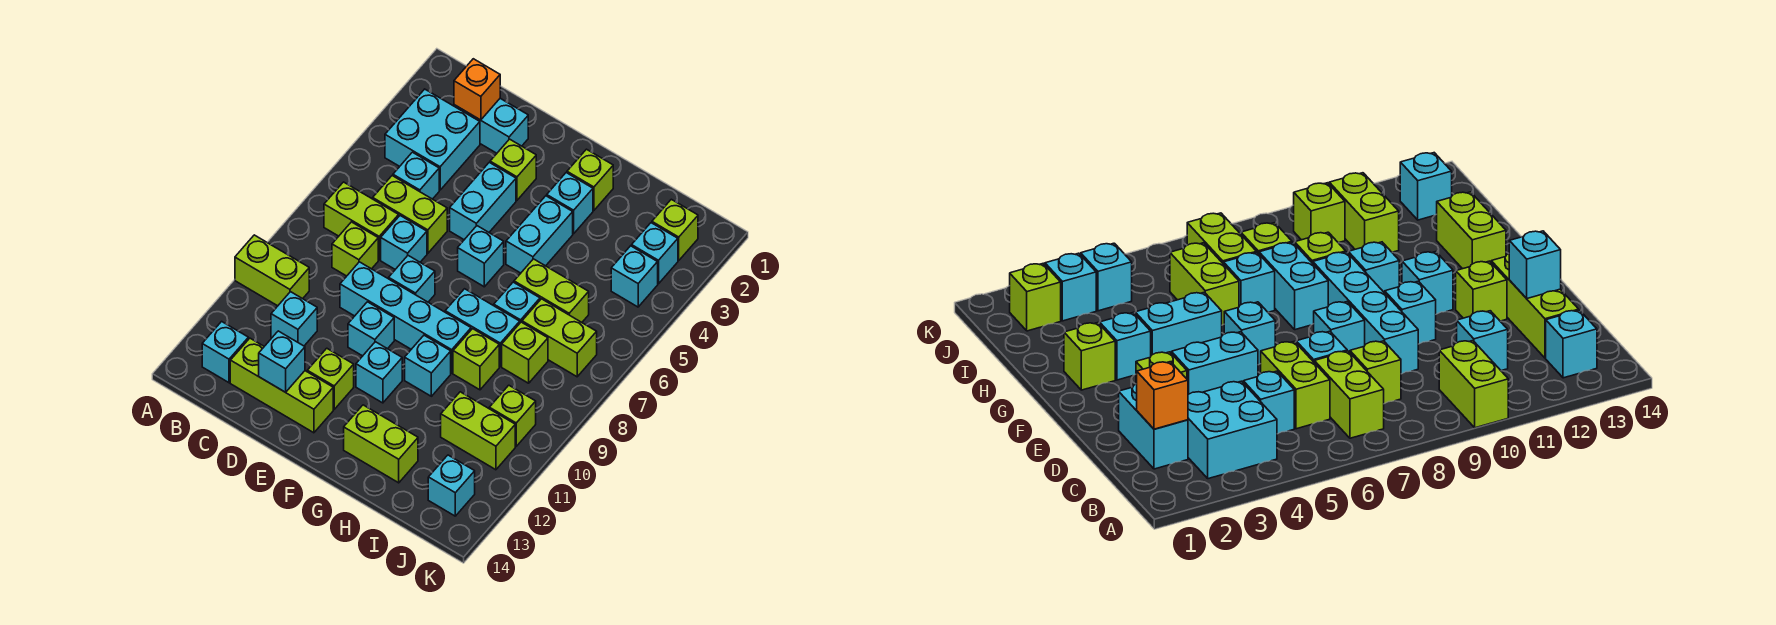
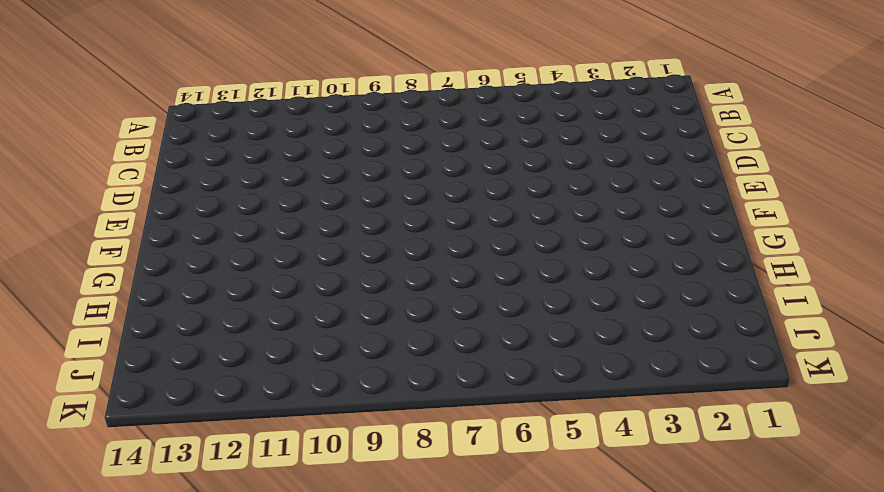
none -> lime brick A10:B10 level 1
none -> cyan brick B3:C4 level 1
none -> lime brick B7:C7 level 1
none -> cyan brick B13 level 1

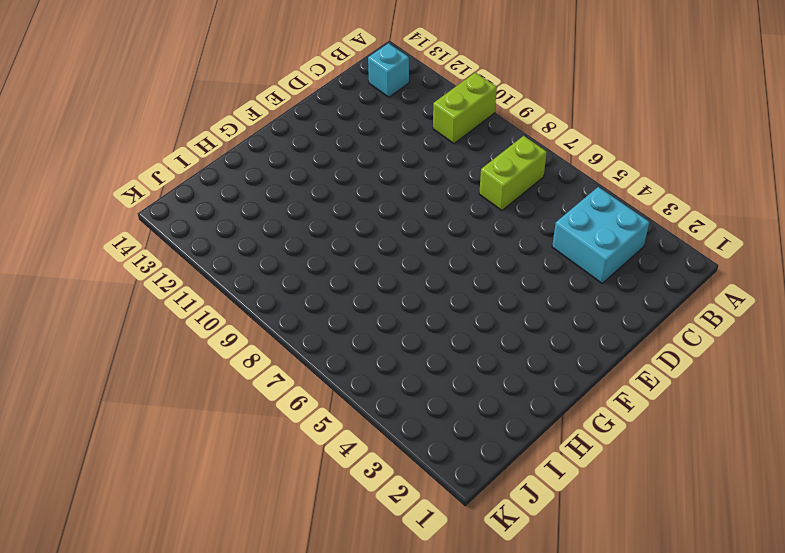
none -> cyan brick C2:D2 level 1
none -> cyan brick C5 level 1
none -> lime brick C6:D6 level 1
none -> lime brick C8 level 1

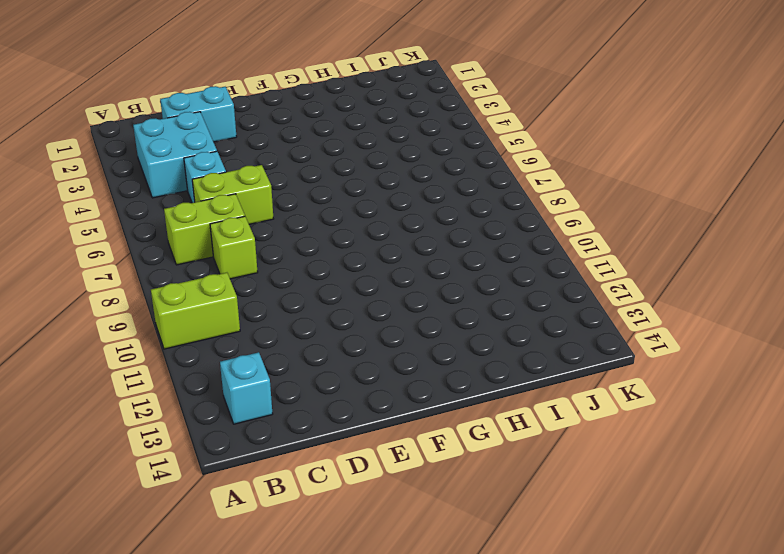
none -> cyan brick C11 level 1
none -> lime brick C13:E13 level 1
none -> cyan brick D7 level 1
none -> cyan brick D9:G9 level 1

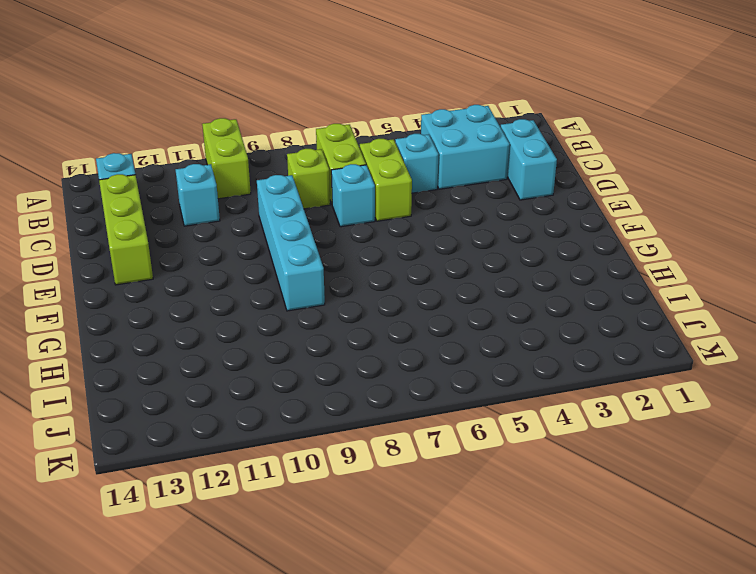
none -> lime brick E3 level 1
none -> cyan brick E4:E5 level 1
none -> cyan brick E8 level 1
none -> cyan brick E10 level 1

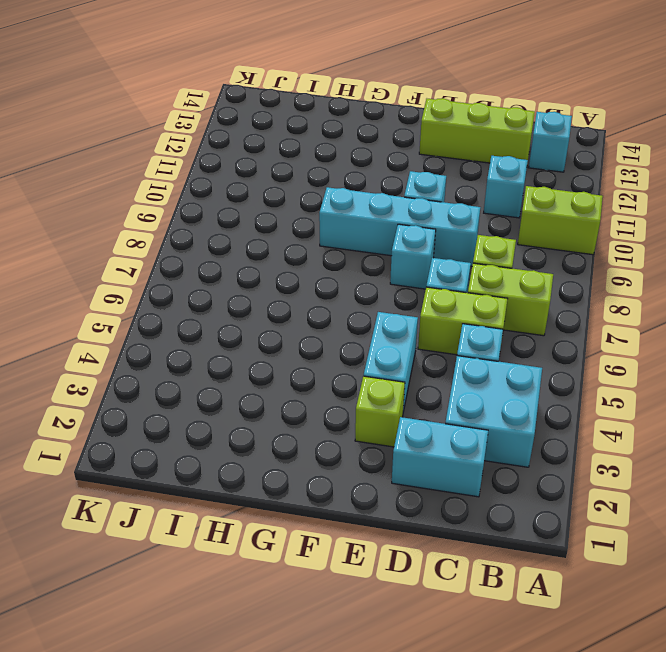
none -> lime brick E12 level 1
none -> cyan brick F6 level 1
none -> cyan brick F11 level 1
none -> lime brick G2 level 1

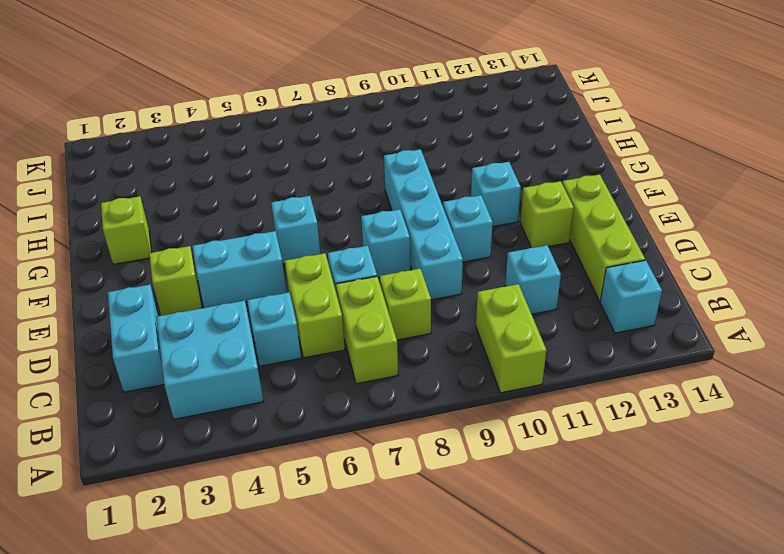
none -> cyan brick G3 level 1
none -> cyan brick G4:G5 level 1
none -> cyan brick G8:H8 level 1
none -> cyan brick G10 level 1

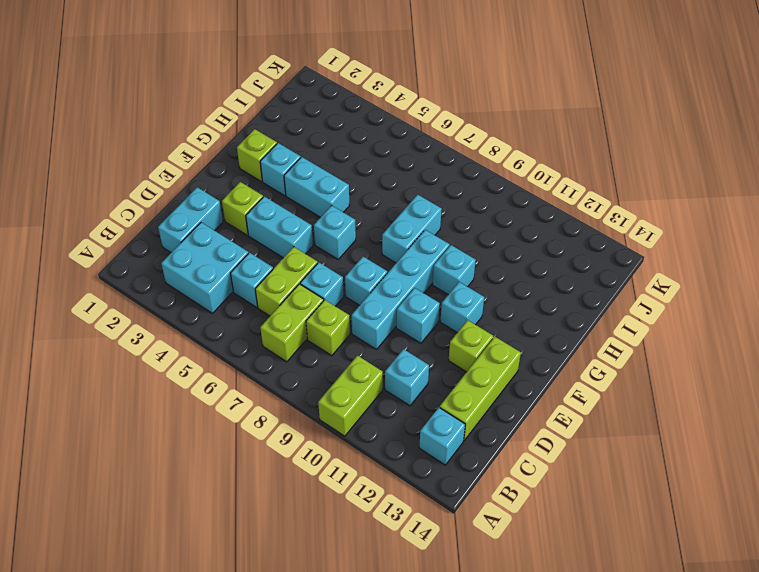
none -> lime brick G13:H13 level 1
none -> lime brick H6:I6 level 1
none -> cyan brick H7 level 1
none -> lime brick H9 level 1

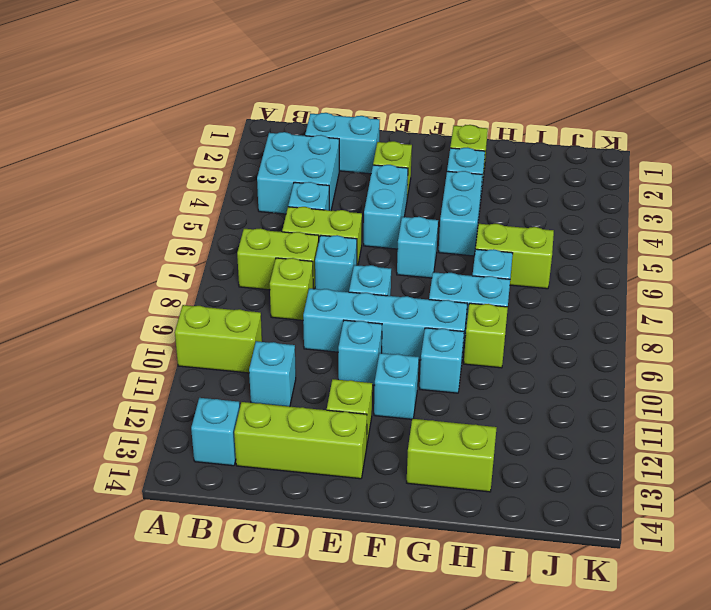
none -> lime brick I7:J7 level 1
none -> lime brick I8 level 1
none -> lime brick I11:J11 level 1
none -> lime brick J2 level 1

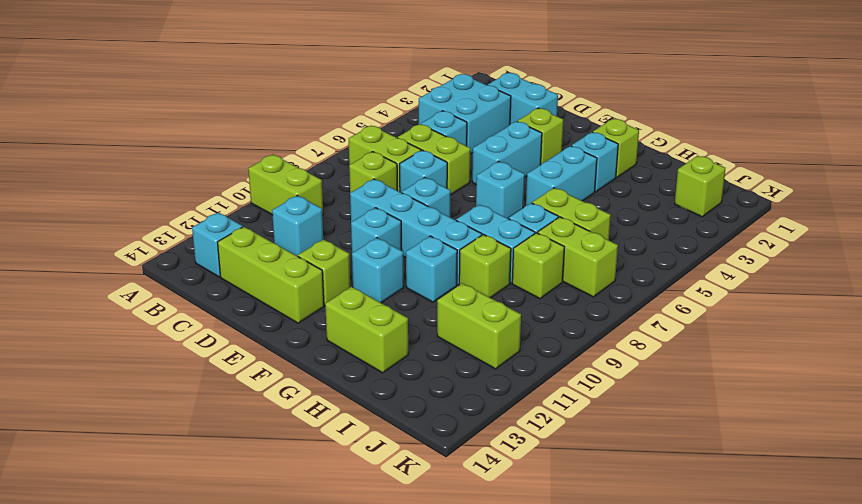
none -> cyan brick J3 level 1
none -> cyan brick J4 level 1
none -> lime brick J10 level 1
none -> cyan brick J13 level 1

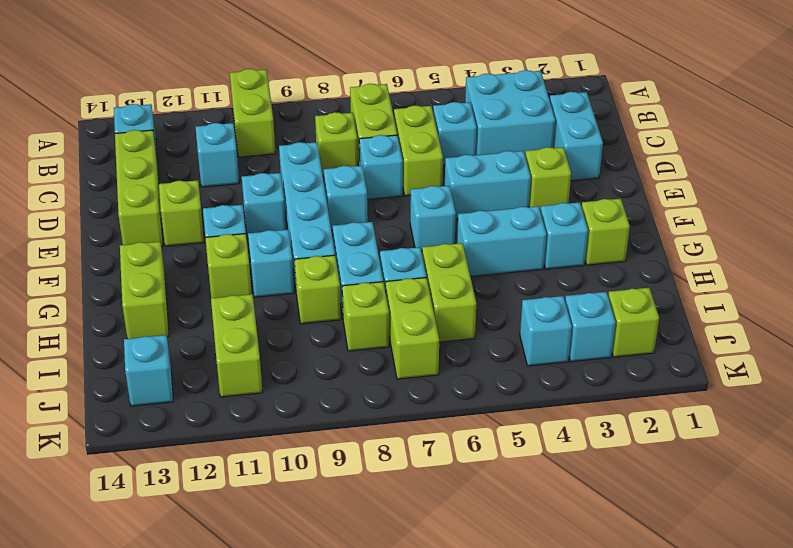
lime brick G11 level 1 -> lime brick J10 level 1
none -> orange brick C2 level 2
none -> cyan brick D13 level 2

